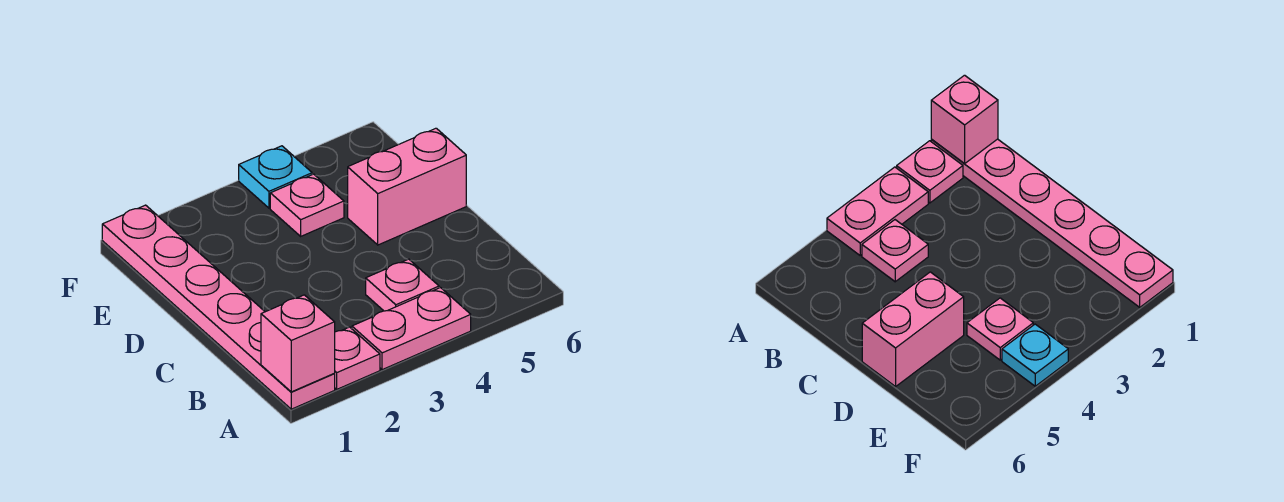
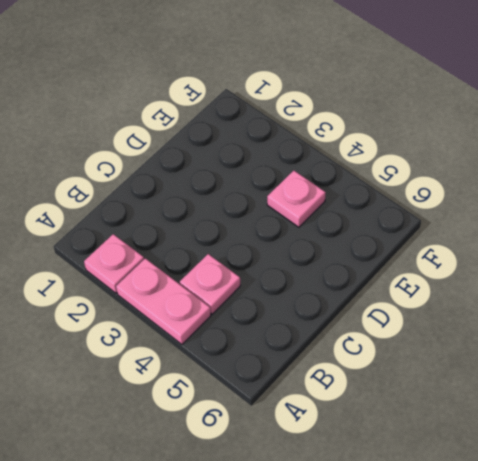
none -> pink plate A1:F1 level 1
none -> pink brick D5:D6 level 1

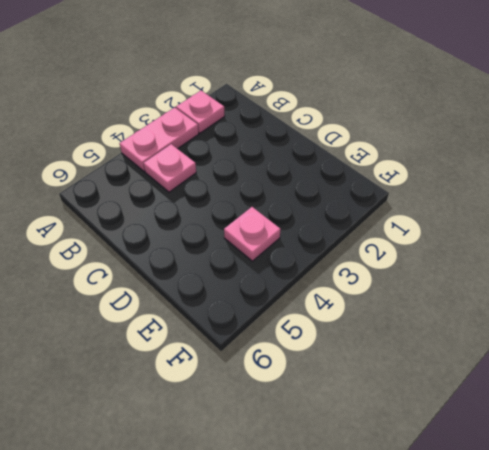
none -> pink plate A1:F1 level 1
none -> pink brick D5:D6 level 1

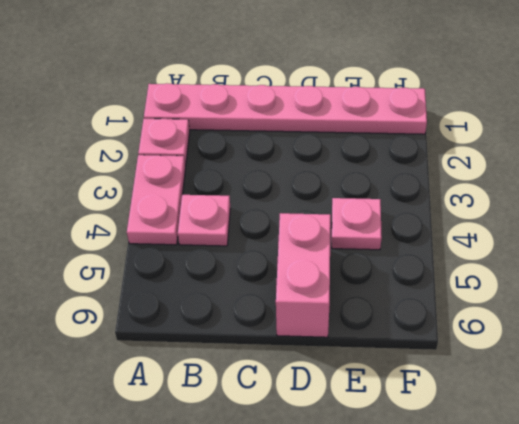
none -> cyan plate F4 level 1
none -> pink brick A1 level 2

